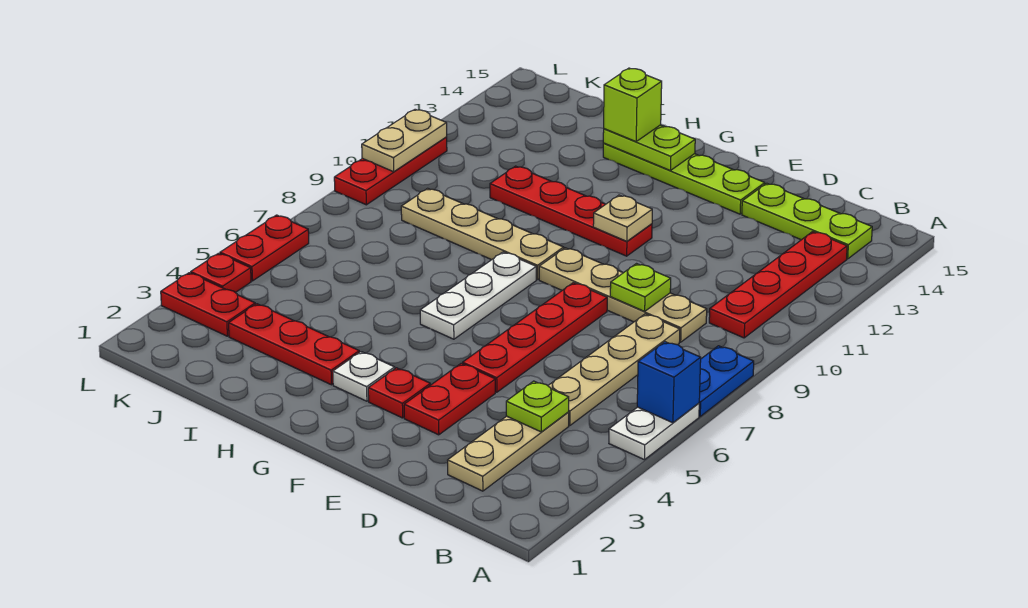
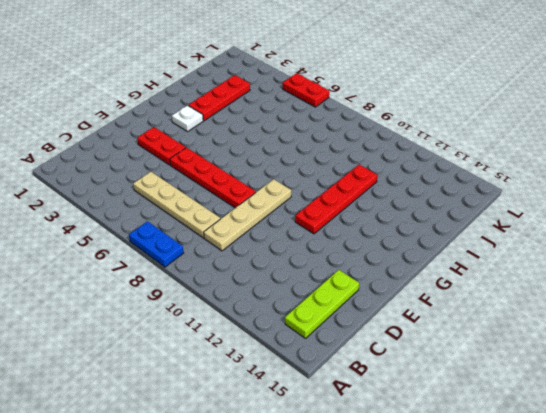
none -> white plate A5:A6 level 1
none -> red plate B10:B13 level 1
none -> tan plate C2:C4 level 1

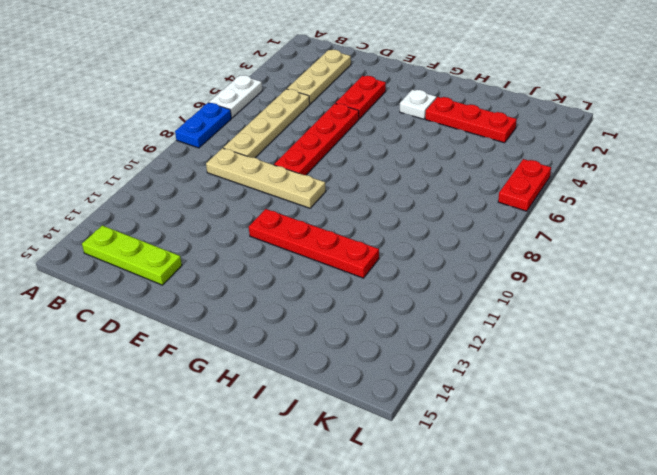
none -> red plate B10:B13 level 1
none -> lime plate E14:H14 level 1
none -> red plate F3 level 1

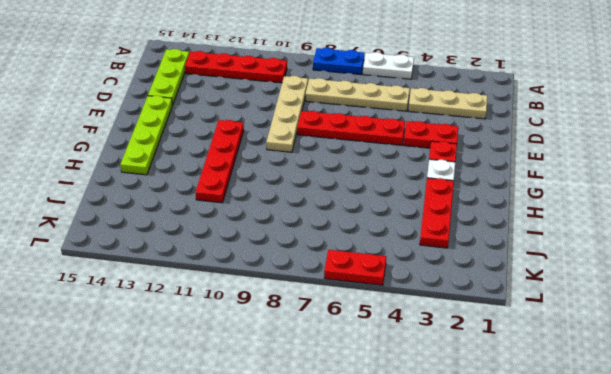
none -> white plate G6:G8 level 1
none -> tan plate G9:J9 level 1
none -> red plate K3:L3 level 1

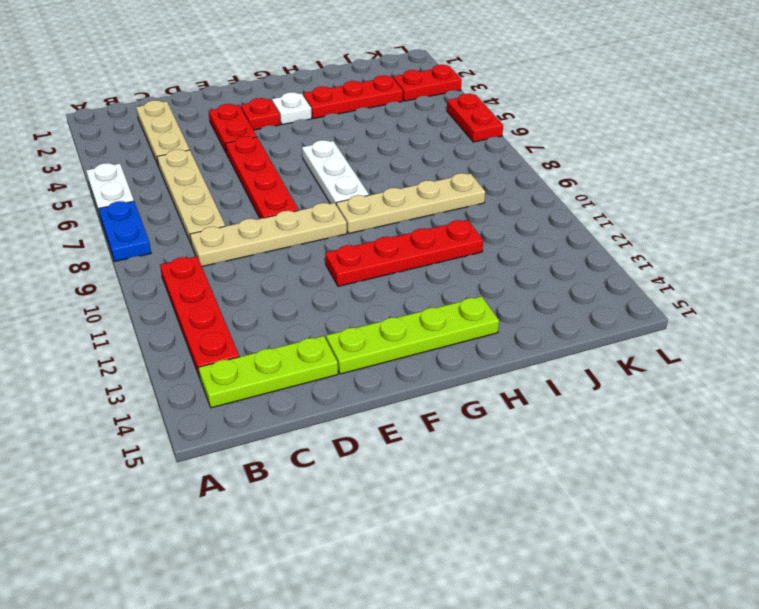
none -> red plate L4 level 1
none -> red plate L9:L11 level 1
none -> blue brick A6 level 2

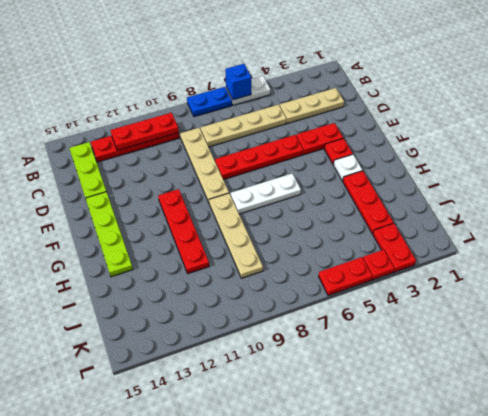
red plate B10:B12 level 2 -> red plate L9:L11 level 1
none -> lime plate C4 level 2
none -> lime plate D9 level 2
none -> tan plate F11 level 2

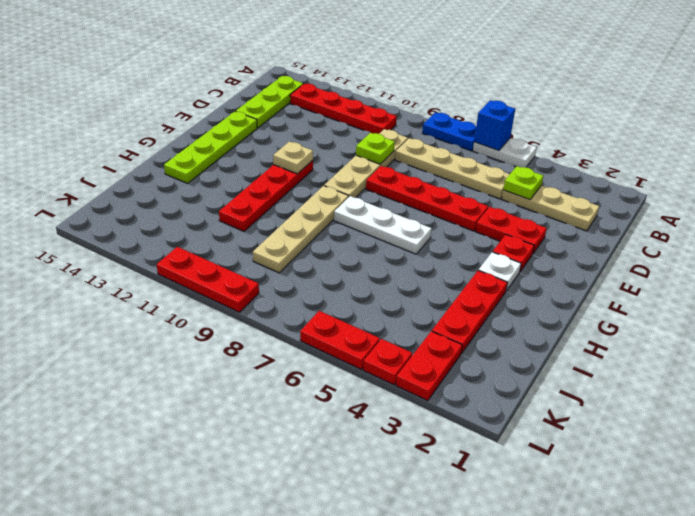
none -> lime plate G14:H14 level 2
none -> tan plate L10:L11 level 2
none -> lime brick H14 level 3

